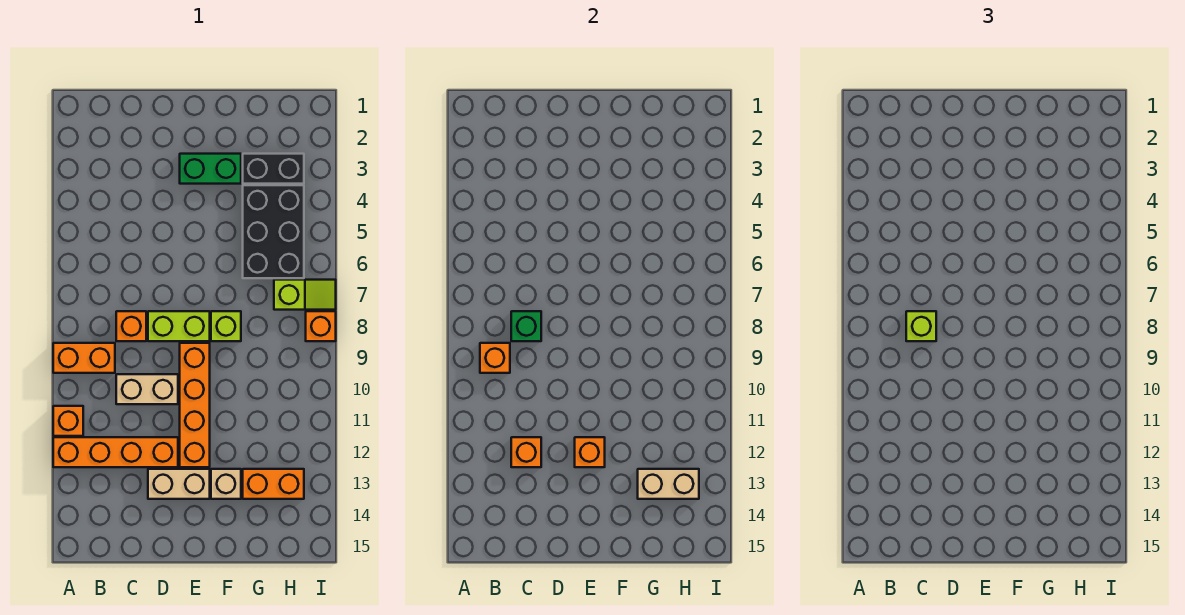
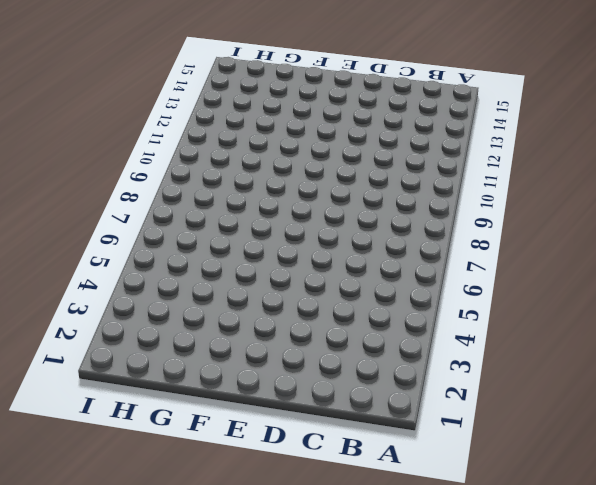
none -> orange brick A9:B9 level 1
none -> orange brick A11 level 1
none -> orange brick A12:D12 level 1

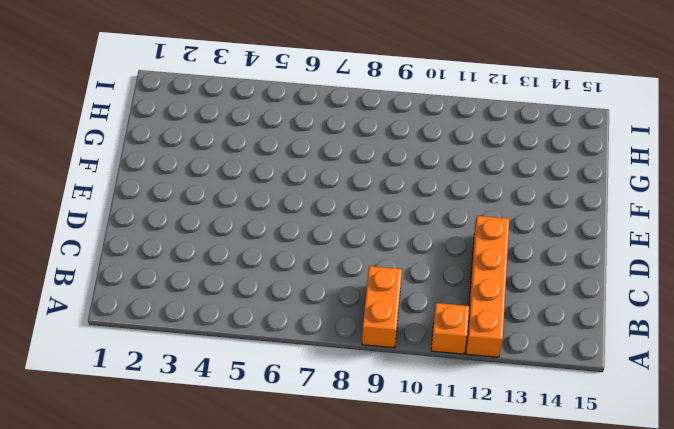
none -> orange brick C8 level 1
none -> tan brick C10:D10 level 1
none -> lime brick D8:E8 level 1

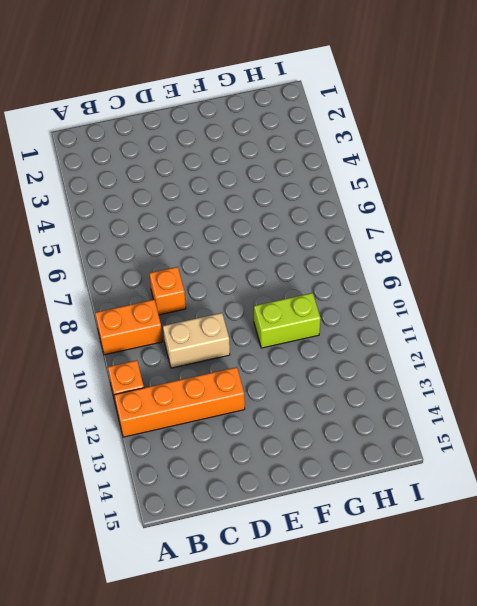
lime brick F10:G10 level 1 -> lime brick D8:E8 level 1
none -> tan brick D13:E13 level 1
none -> green brick E3:F3 level 1
none -> orange brick E9:E12 level 1

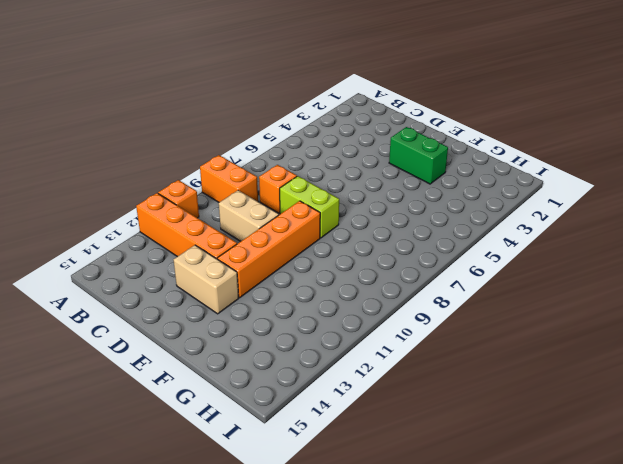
none -> lime brick F8 level 1
none -> tan brick F13 level 1
none -> black brick G3:H3 level 1

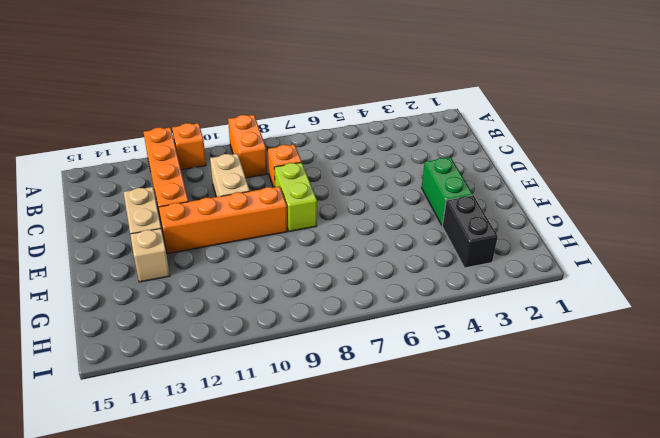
none -> lime brick F8 level 1
none -> black brick G4:H6 level 1
none -> orange brick G13:H13 level 1

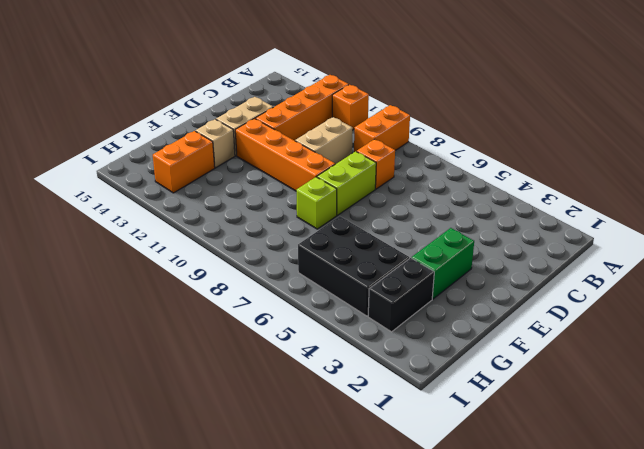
none -> lime slope H7:I7 level 1 top H
none -> orange brick I8 level 1
none -> orange brick B9 level 2

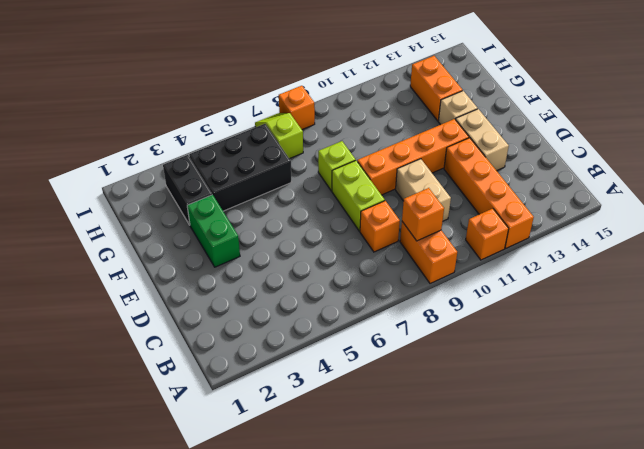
none -> green brick C8 level 2
none -> orange brick C12 level 2
none -> orange brick E12 level 2

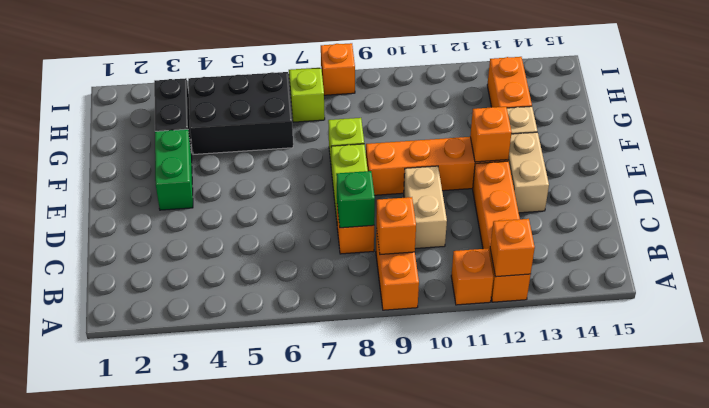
orange brick A12 level 2 -> orange brick C12 level 2
none -> tan brick G13:H13 level 2
none -> lime brick C8 level 3

